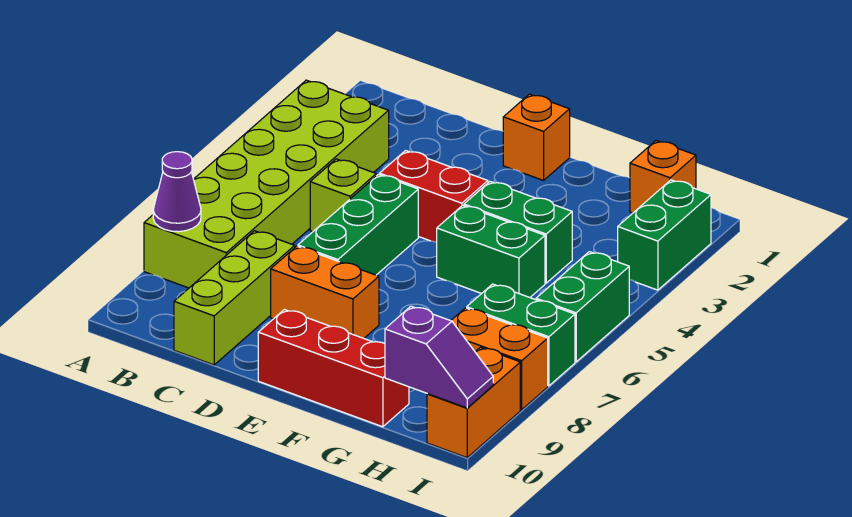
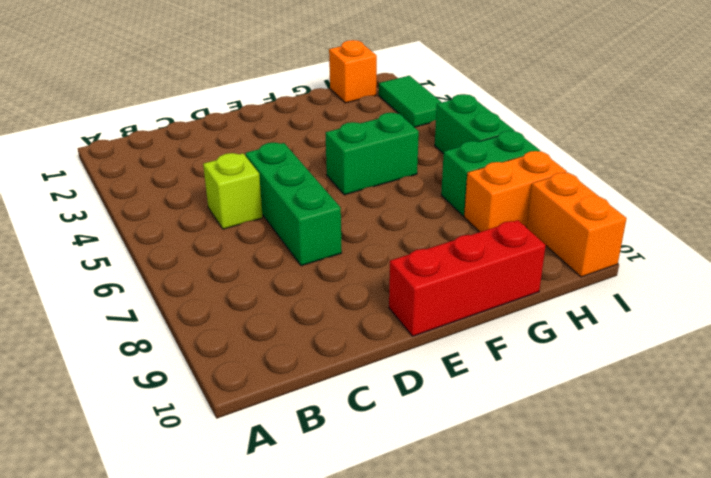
green tile I2:I3 level 1 -> green brick I2:I3 level 1
none -> lime brick A3:B8 level 1
none -> lime brick C8:C10 level 1
none -> red brick D4:E4 level 1

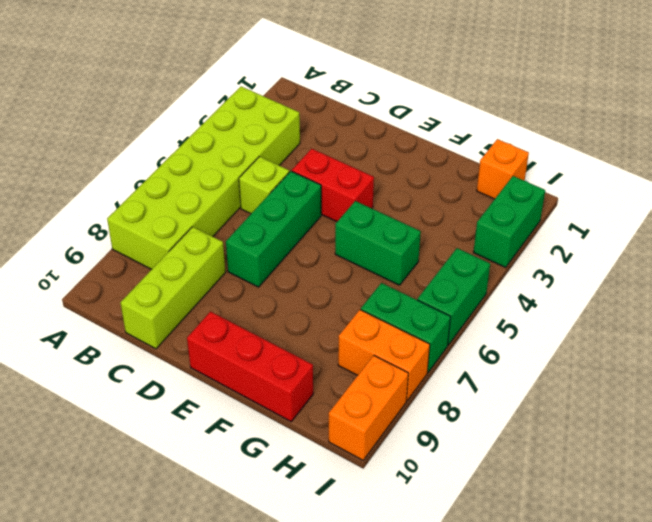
none -> orange brick D8:E8 level 1
none -> orange brick E1 level 1
none -> green brick F4:G4 level 1

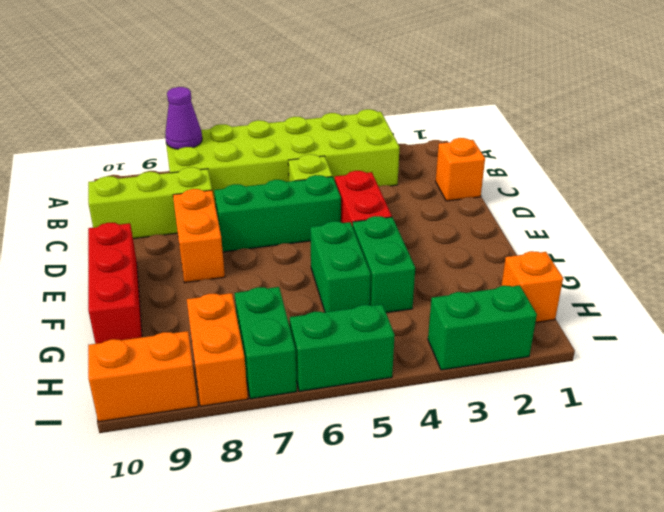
orange brick C1 level 1 -> orange brick E1 level 1
none -> purple slope H10:I10 level 2 top H

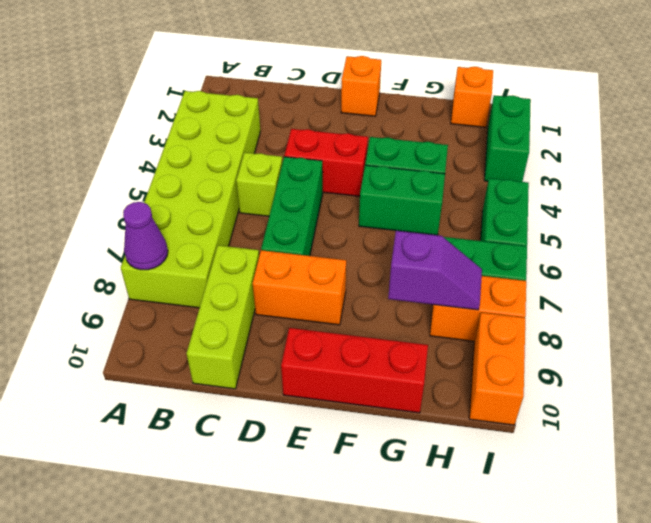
purple slope G8:H8 level 2 top G -> purple slope H10:I10 level 2 top H

